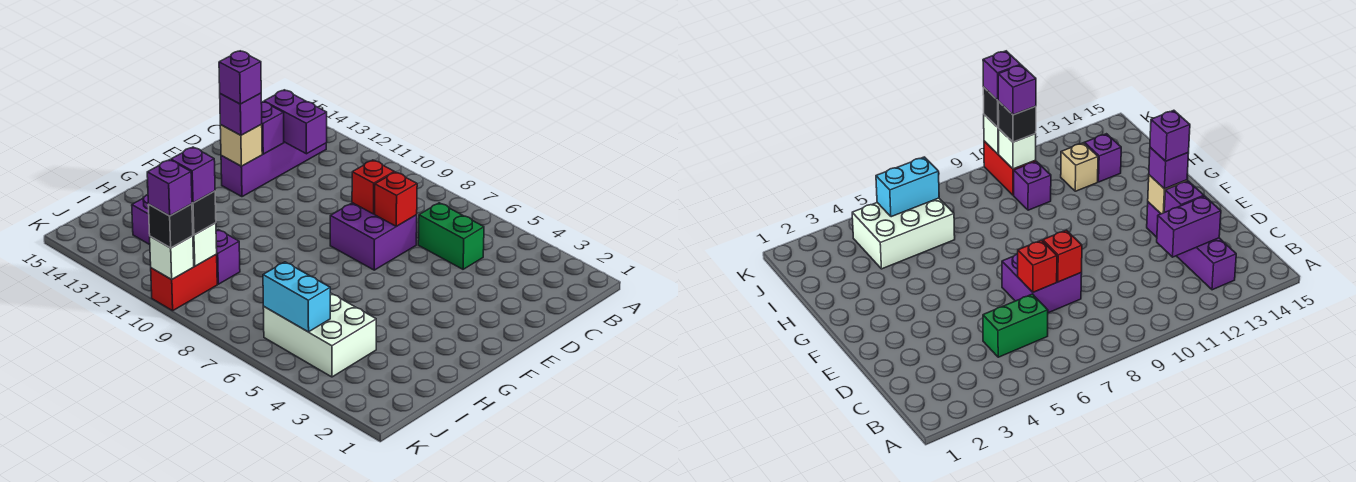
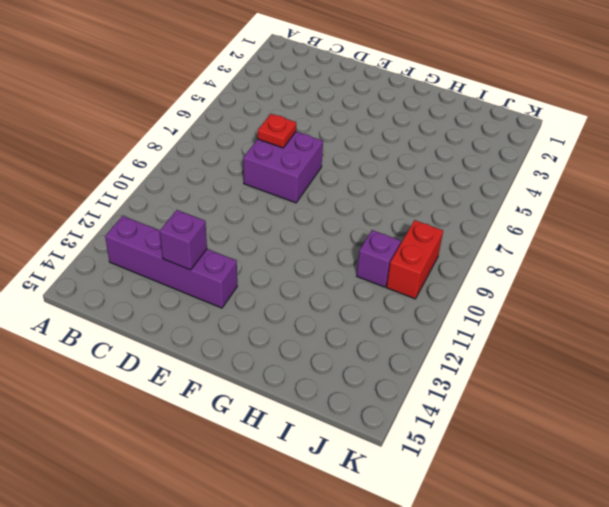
red plate D7 level 2 -> red brick D7 level 2
red brick J9:J10 level 1 -> red brick J10:K10 level 1
none -> green brick C5:C6 level 1
none -> white brick I4:J6 level 1
none -> tan brick I12 level 1

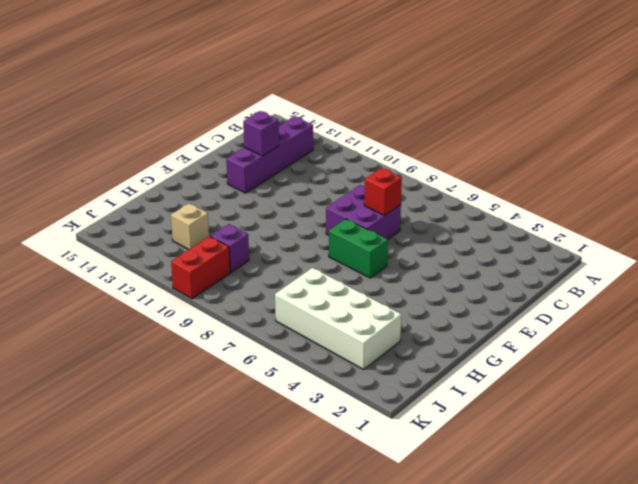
green brick F6:F7 level 1 -> green brick C5:C6 level 1
white brick I3:J6 level 1 -> white brick I4:J6 level 1
none -> purple brick I13 level 1
none -> purple brick C12:C13 level 2
none -> red brick D8 level 2

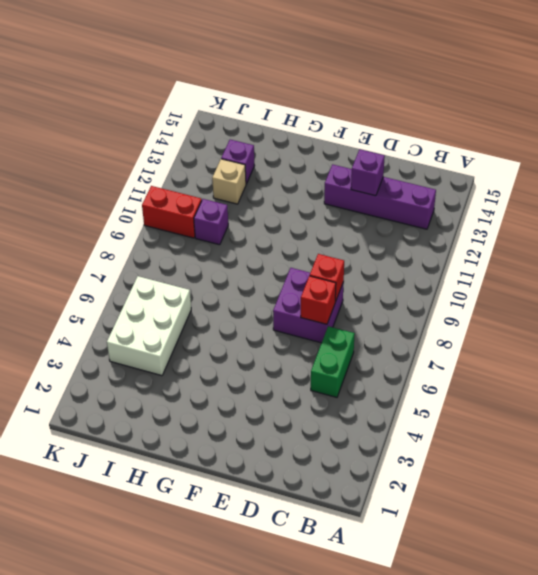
none -> purple brick C12:C13 level 2
none -> tan brick E13 level 2
none -> cyan brick J5:J6 level 2

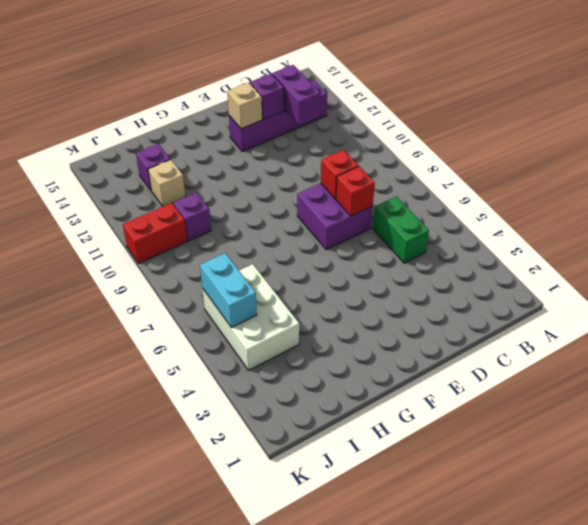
none -> white brick J10 level 2
none -> white brick K10 level 2
none -> purple brick E13 level 3

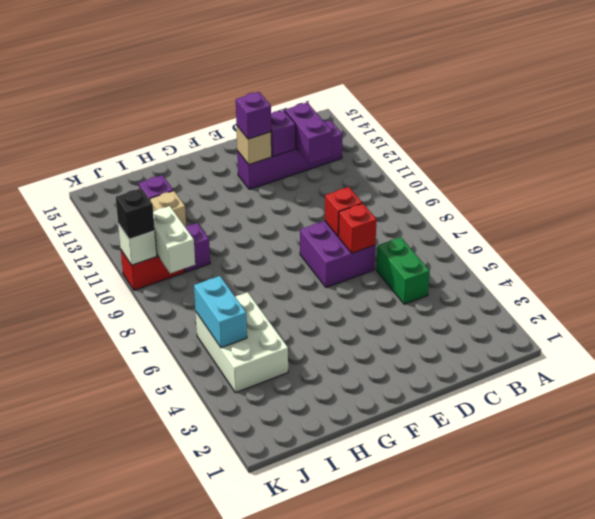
white brick J9:J10 level 2 -> white brick J10 level 2
none -> black brick J10 level 3
none -> purple brick E13 level 4
none -> purple brick J10 level 4

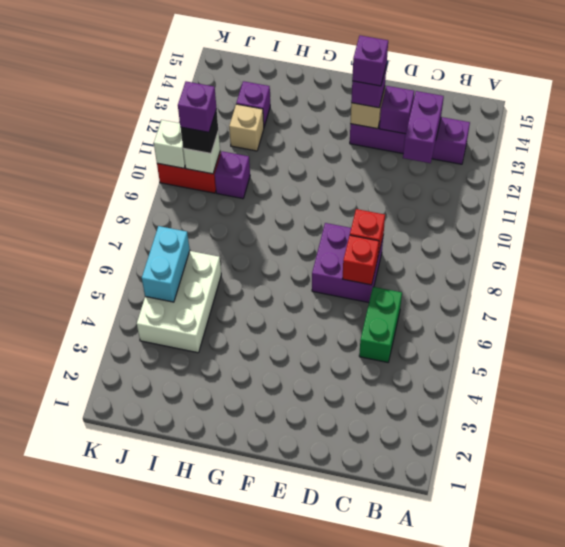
none -> black brick K10 level 3
none -> purple brick K10 level 4

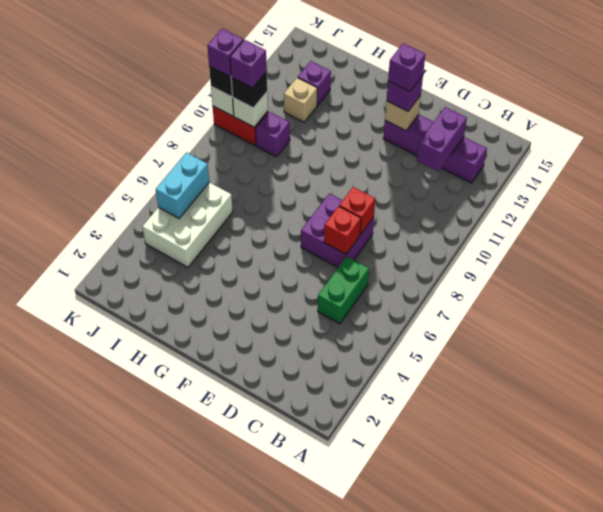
none -> purple brick D13 level 2

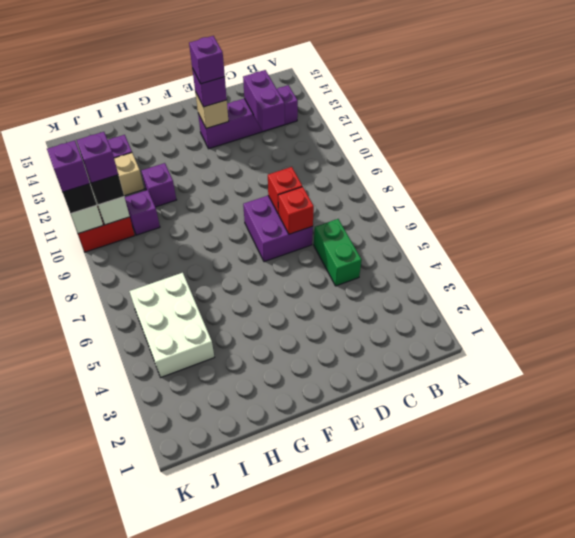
purple brick H11 level 1 -> purple brick D13 level 2
none -> cyan brick J5:J6 level 2

